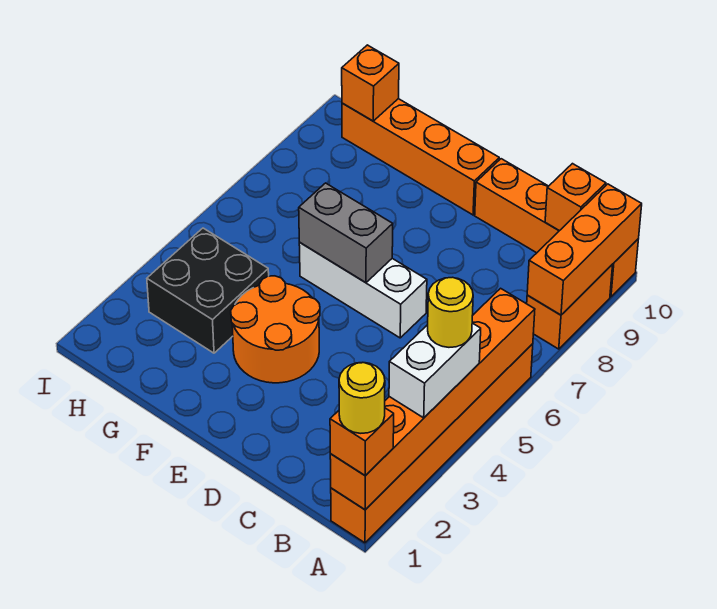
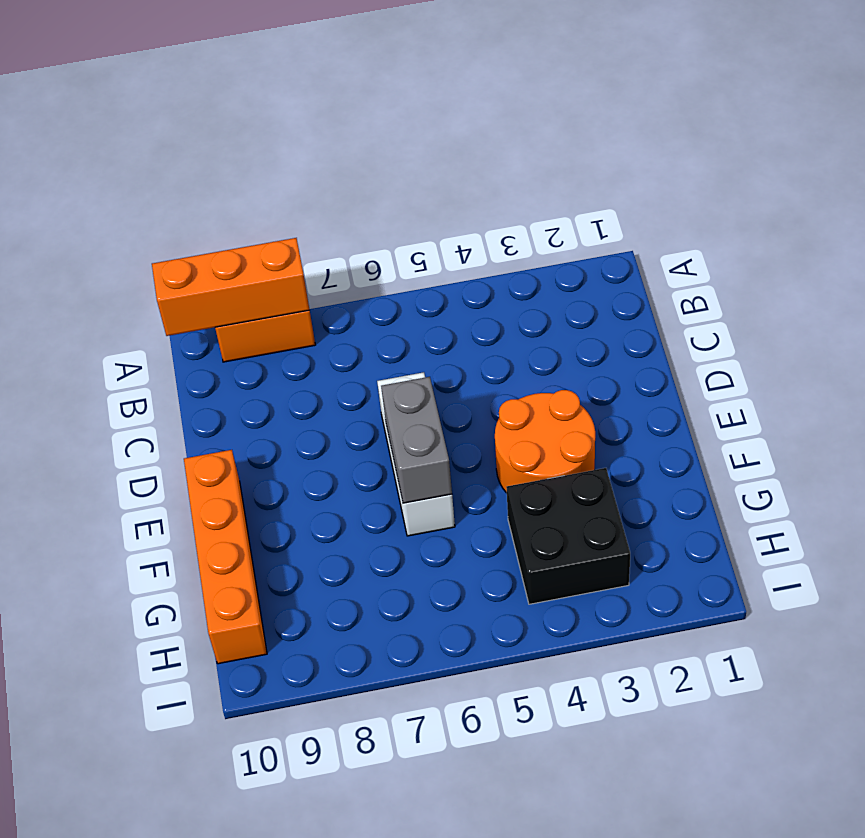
none -> orange brick A1:A6 level 1
none -> orange brick A10:D10 level 1
none -> orange brick A1:A6 level 2

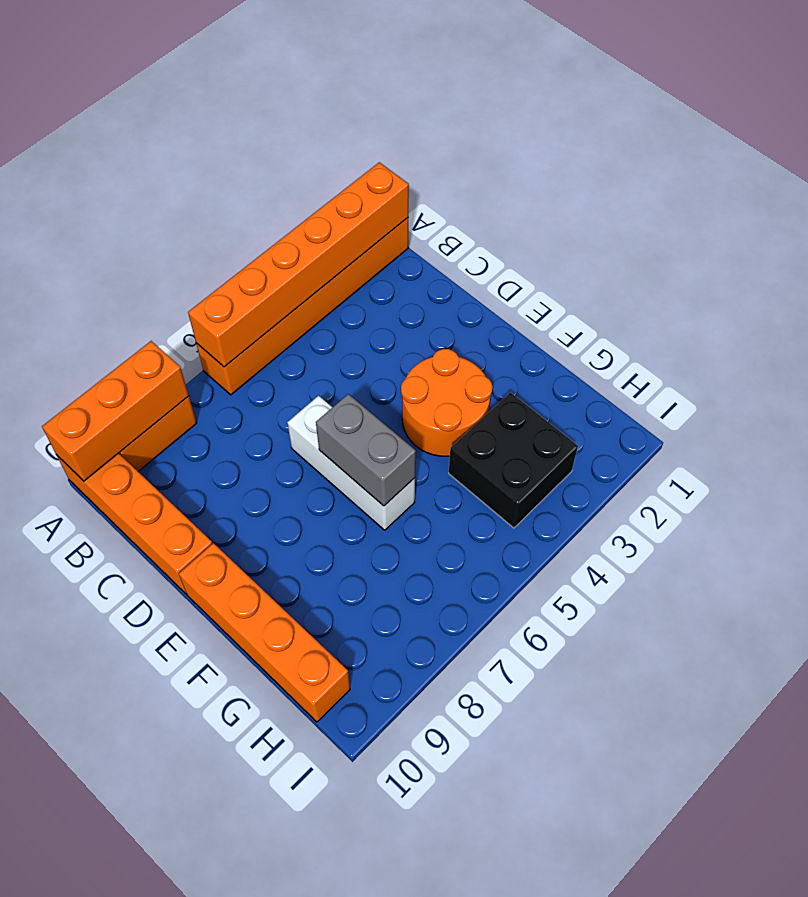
none -> orange brick B10 level 2
none -> orange brick H10 level 2
none -> orange brick A1 level 3

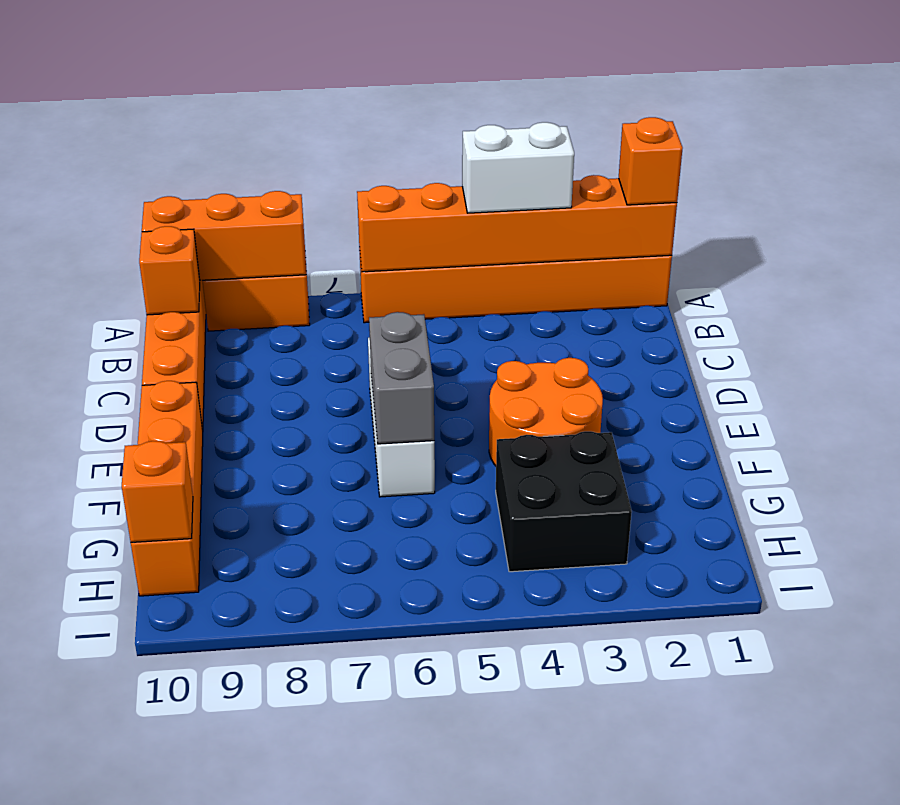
none -> yellow round brick A1 level 4
none -> yellow round brick A4 level 4

